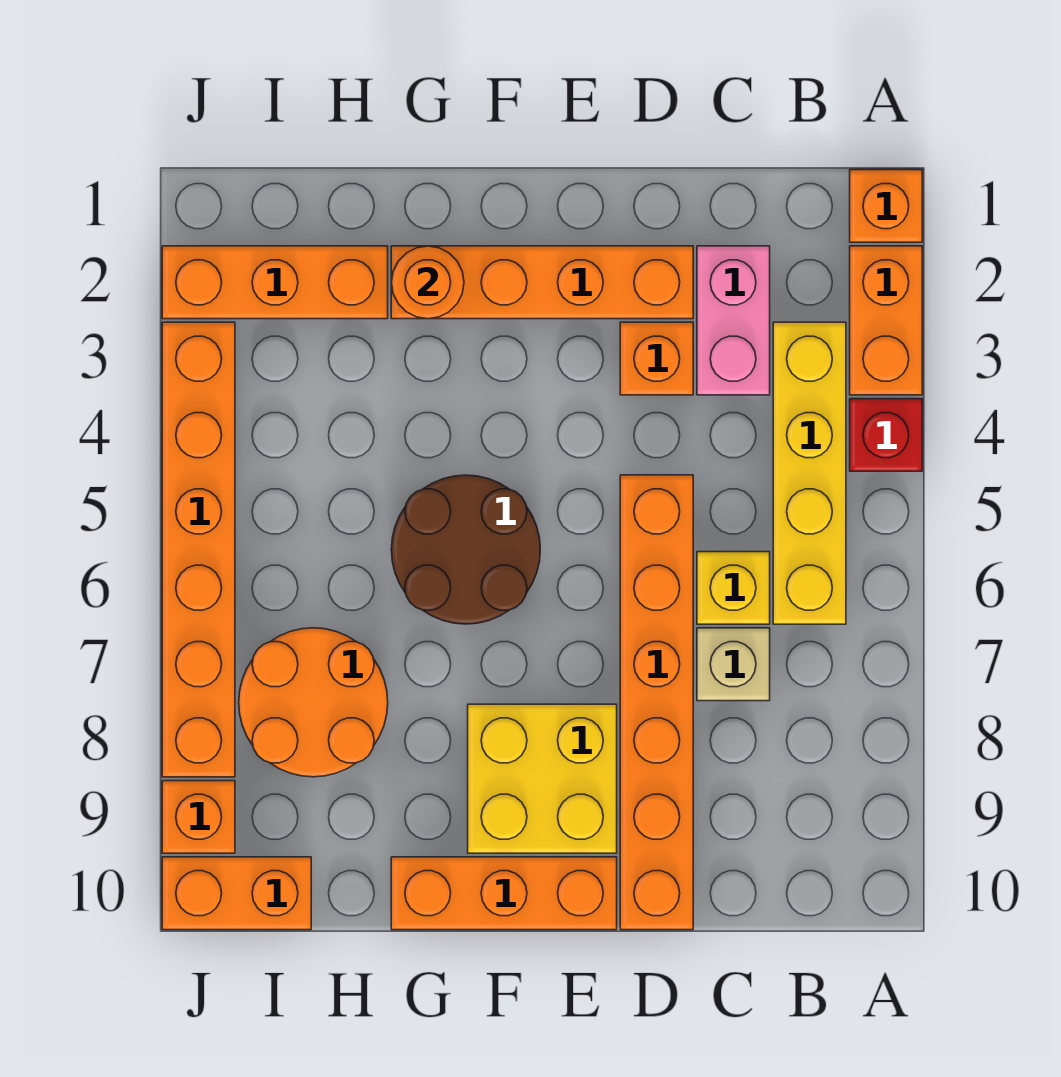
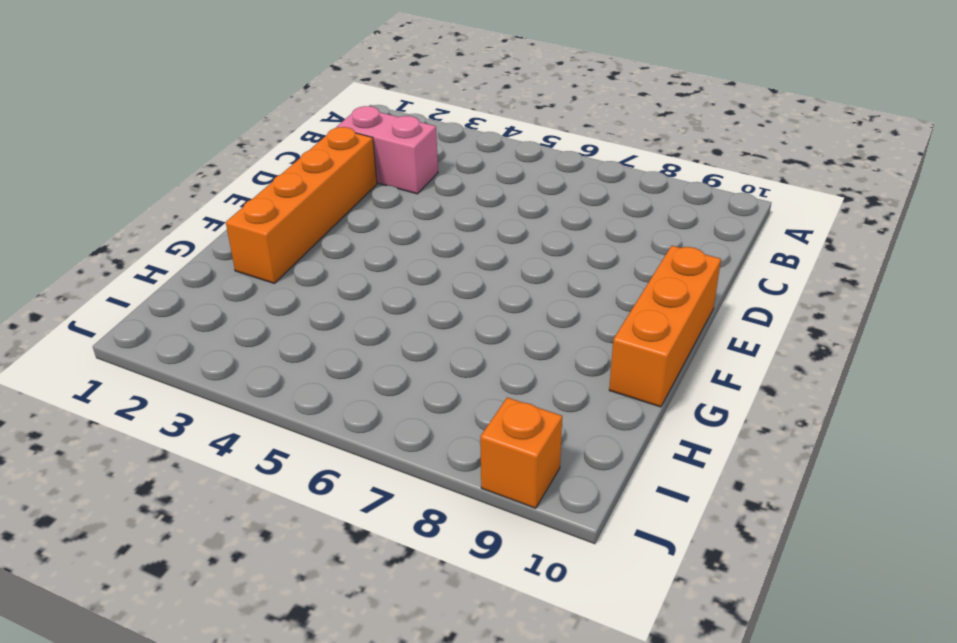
none -> orange brick A1 level 1
none -> orange brick A2:A3 level 1
none -> red brick A4 level 1

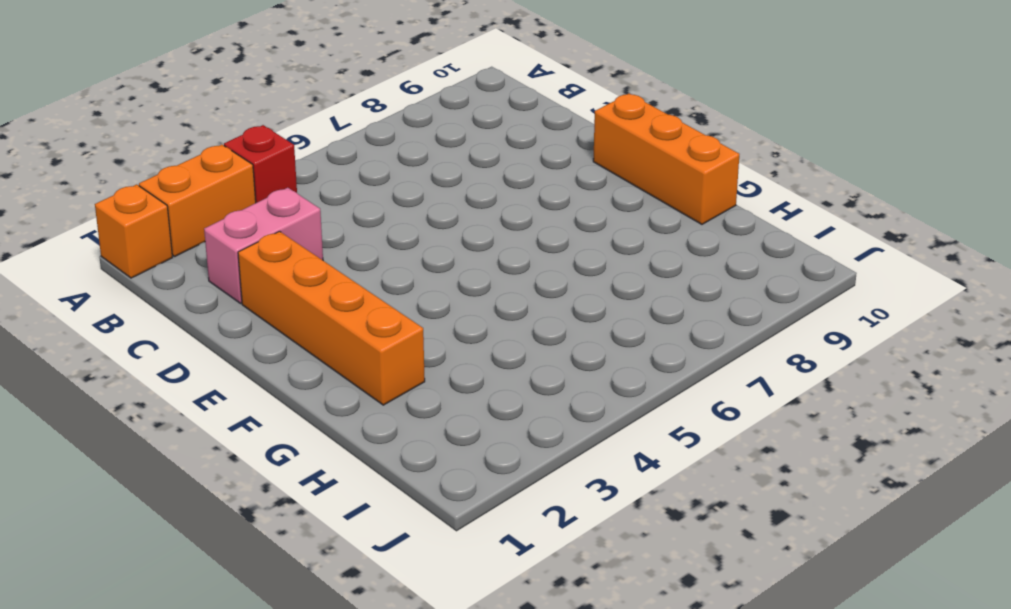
none -> yellow brick B3:B6 level 1
none -> yellow brick C6 level 1
none -> tan brick C7 level 1

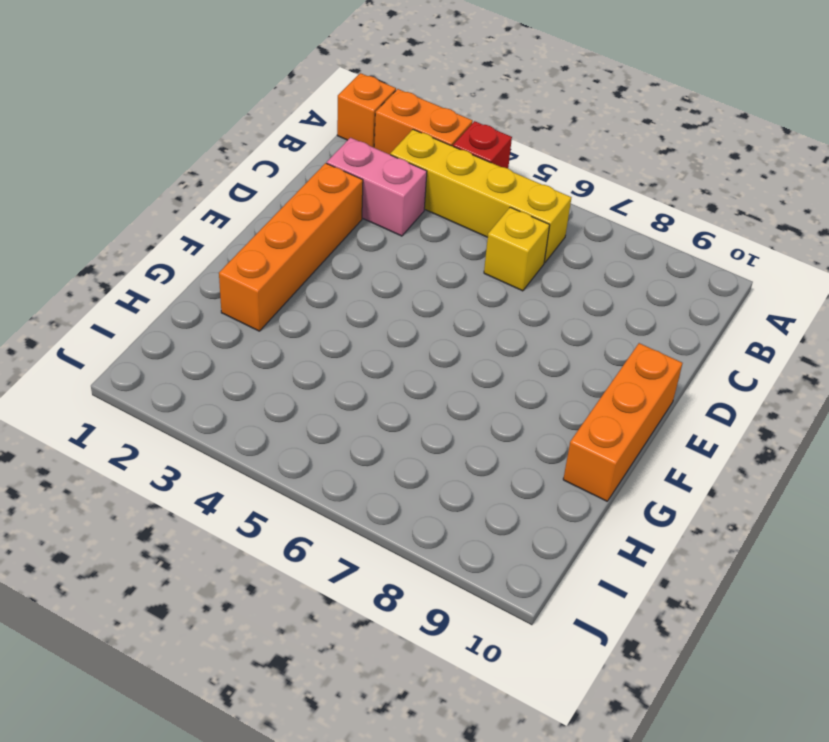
none -> tan brick C7 level 1
none -> orange brick D3 level 1
none -> orange brick D5:D10 level 1

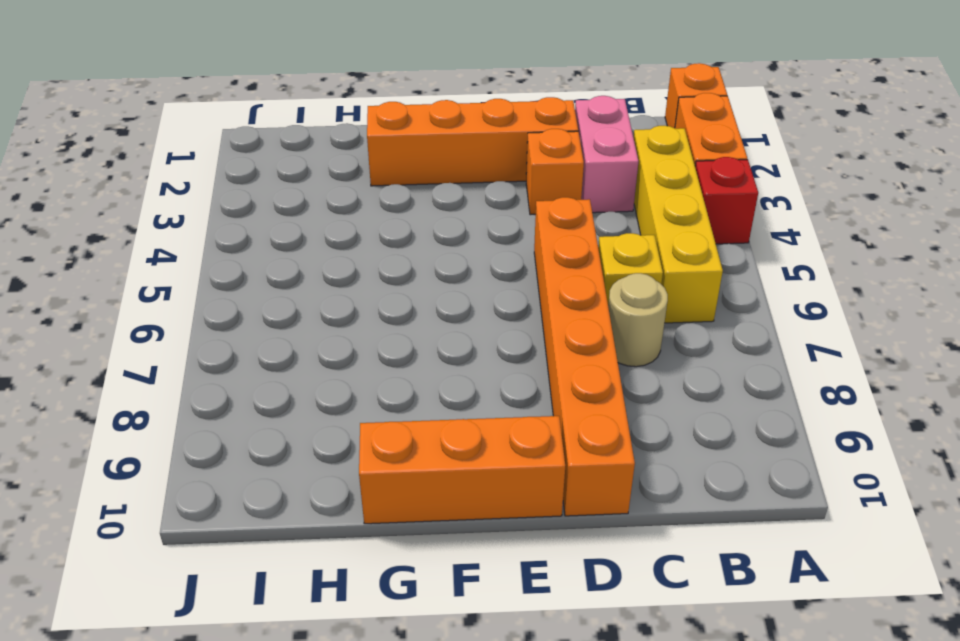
tan round brick C7 level 1 -> tan brick C7 level 1
none -> yellow brick E8:F9 level 1
none -> brown round brick F5:G6 level 1
none -> orange brick H2:J2 level 1

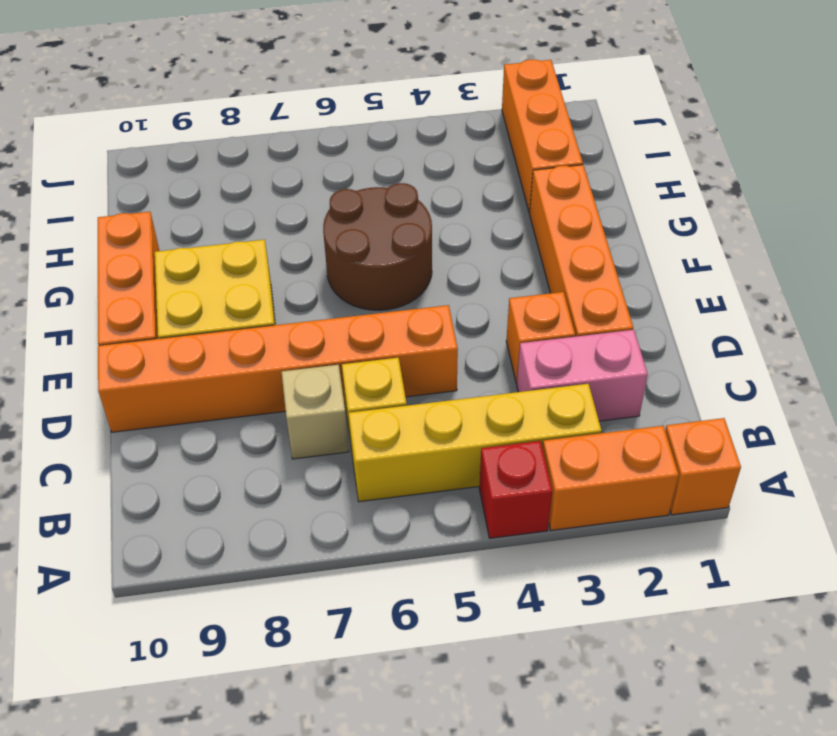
none -> orange round brick H7:I8 level 1
none -> orange brick I10:J10 level 1
none -> orange brick J3:J8 level 1

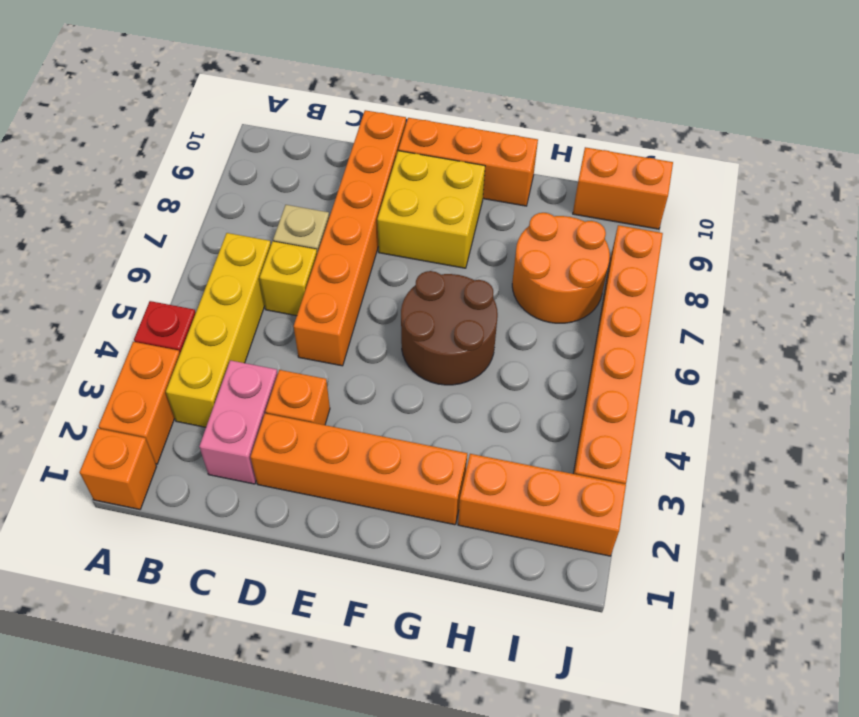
none -> orange brick J9 level 1
none -> orange round brick G2 level 2

